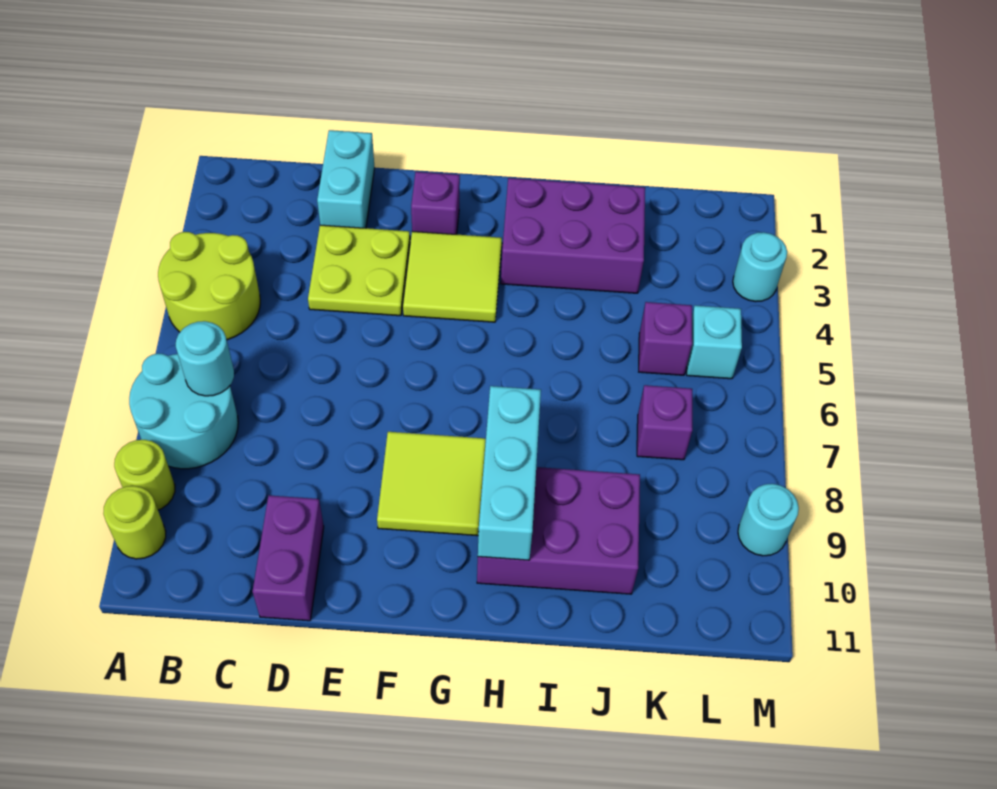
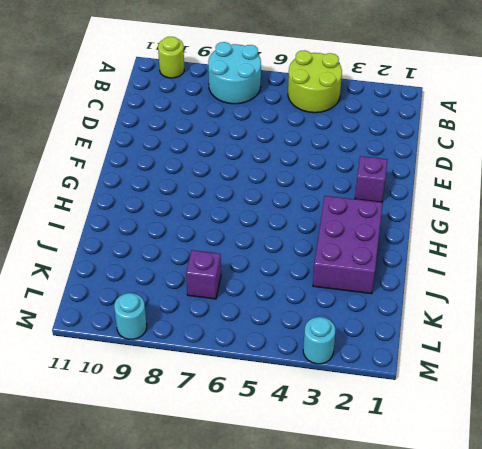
none -> lime round brick A9 level 1
none -> cyan brick D1:D2 level 1
none -> lime plate D3:E4 level 1

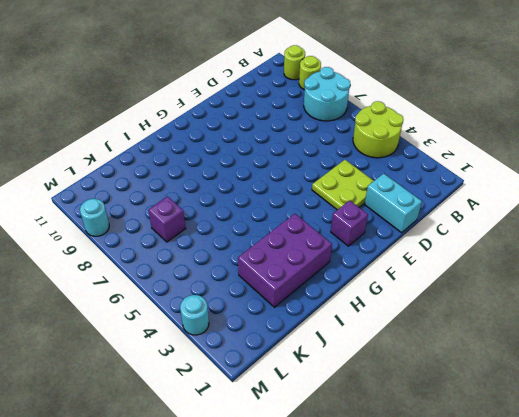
none -> purple brick D10:D11 level 1
none -> lime tile F3:G4 level 1
none -> lime tile F8:G9 level 1

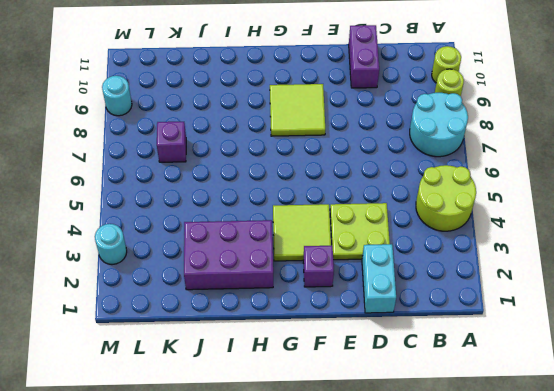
none -> purple brick H9:J10 level 1
none -> purple brick K5 level 1
none -> cyan brick L5 level 1

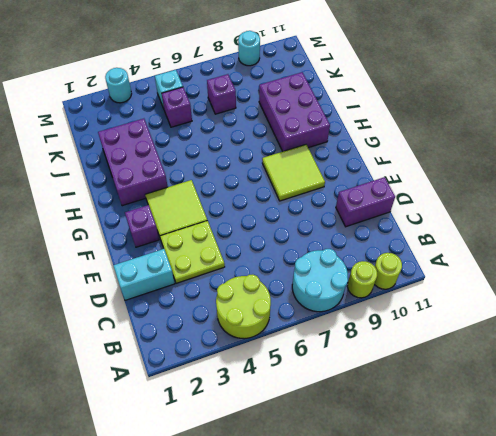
none -> cyan round brick B7 level 2
none -> cyan brick H8:H10 level 2

